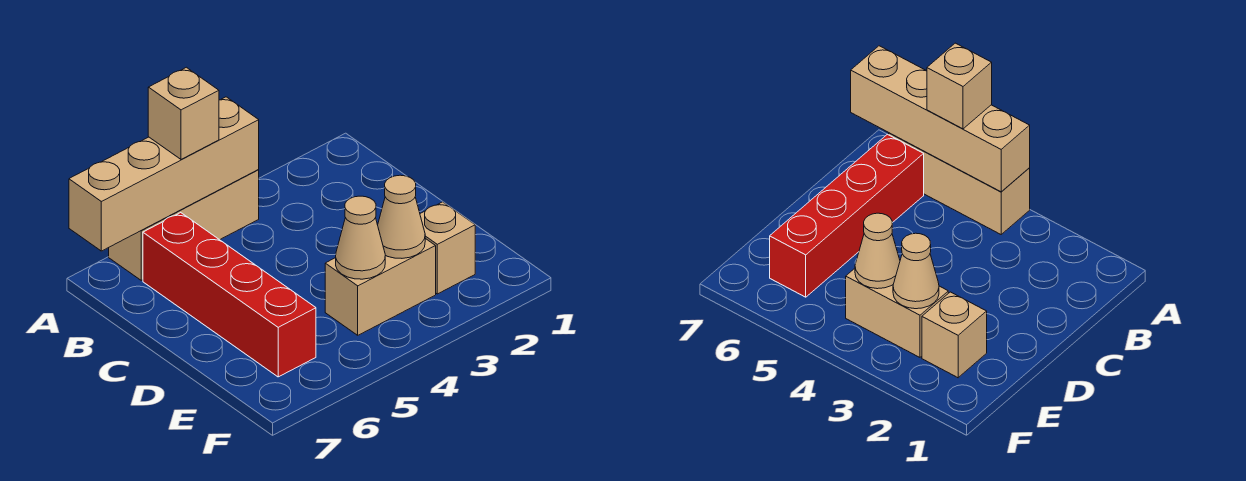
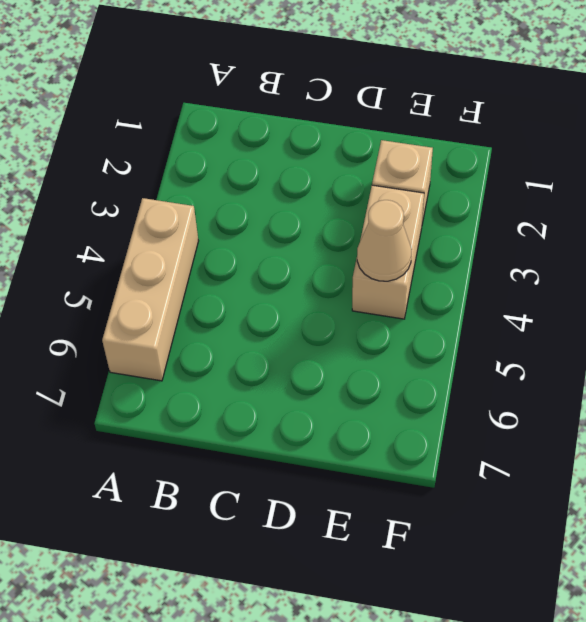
none -> red brick B6:E6 level 1
none -> tan brick A4:A7 level 2

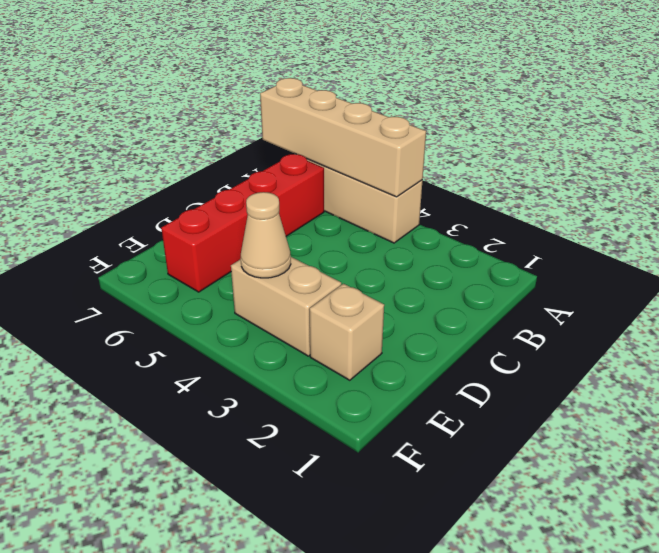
none -> tan cone E3 level 2
none -> tan brick A5 level 3

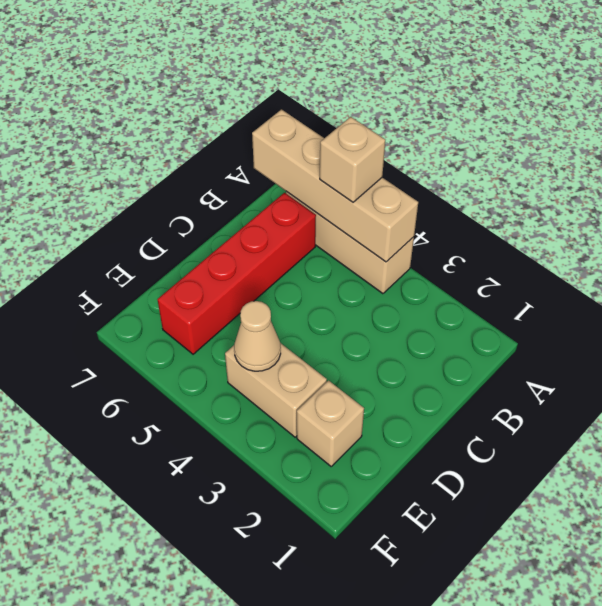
none -> tan cone E3 level 2

